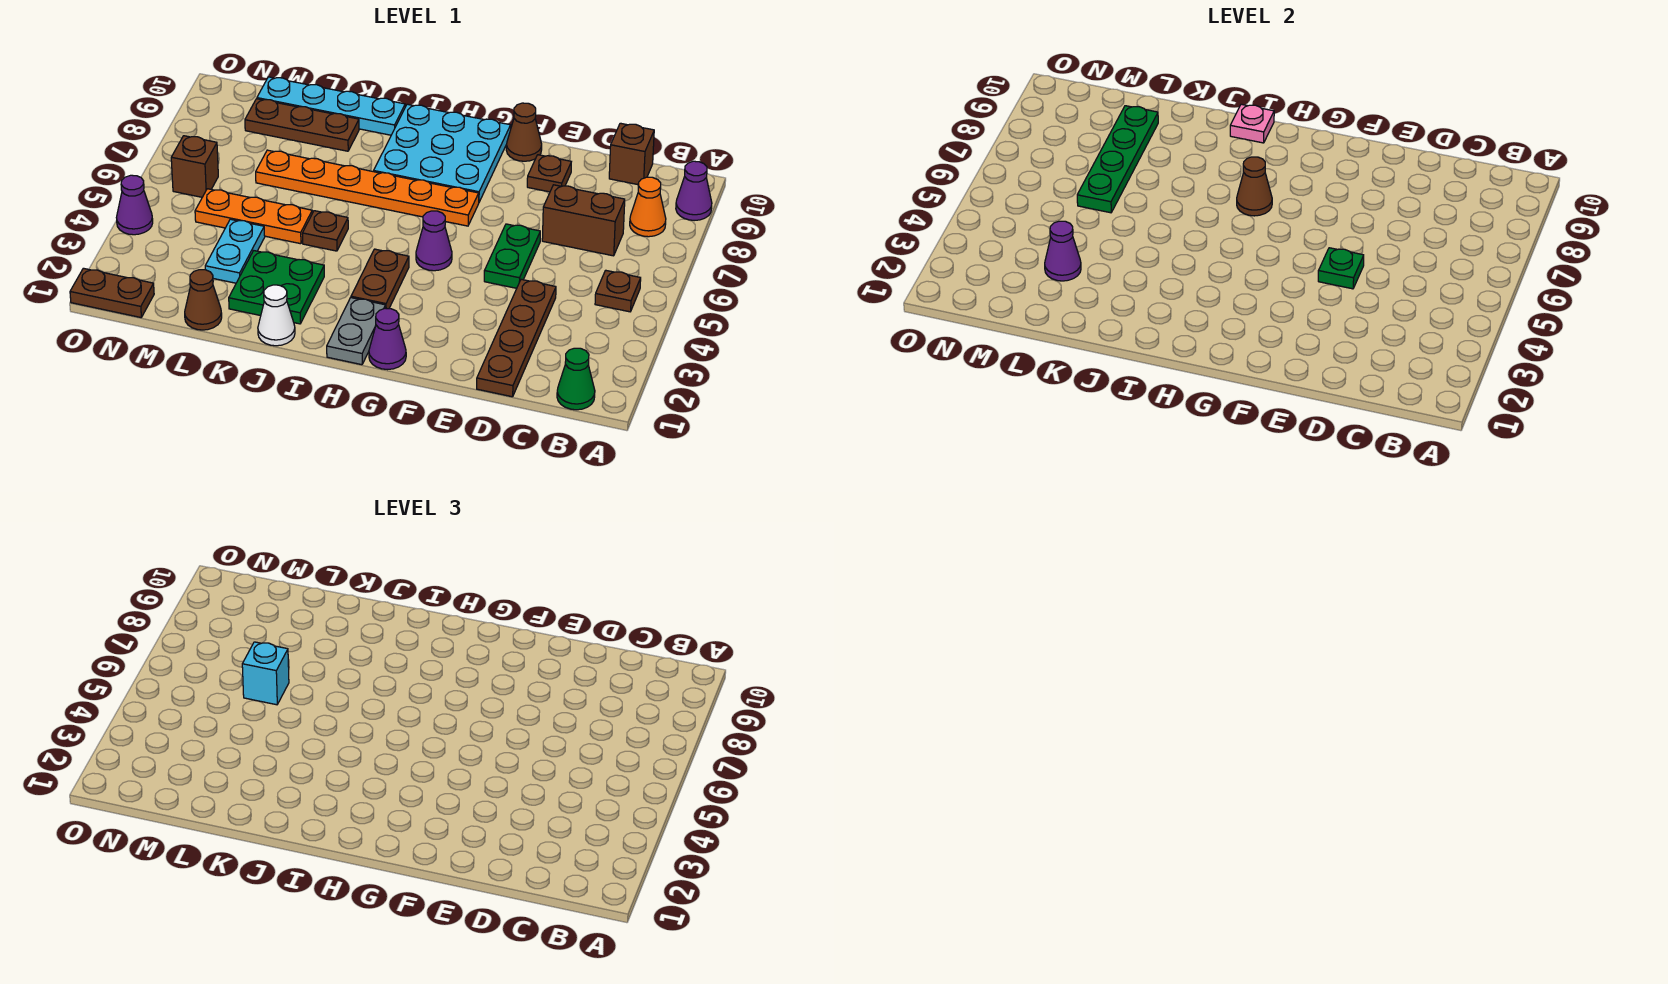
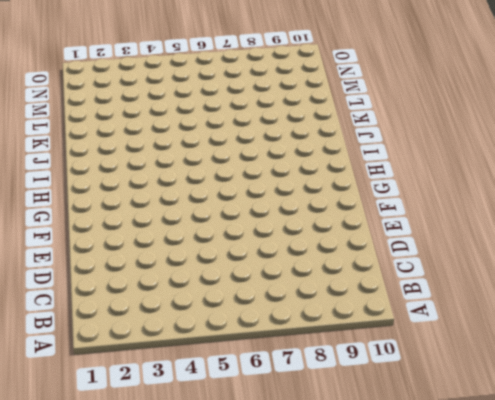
none -> purple cone A9 level 1
none -> green cone B1 level 1
none -> brown plate B5 level 1
none -> orange cone B8 level 1

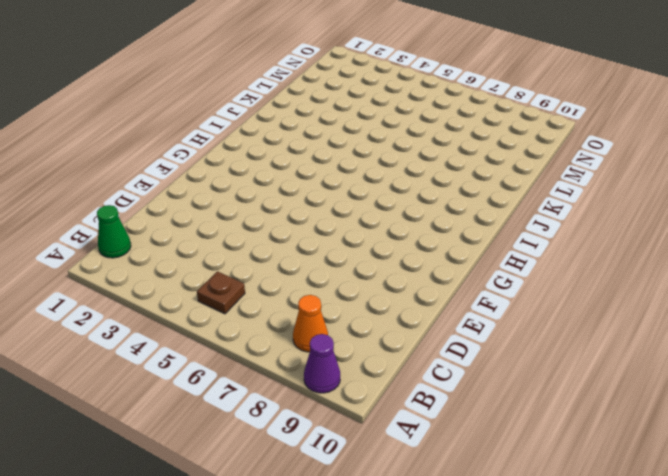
none -> brown brick C7:D7 level 1
none -> brown brick C10 level 1
none -> brown plate D1:D4 level 1
none -> green plate E5:E6 level 1

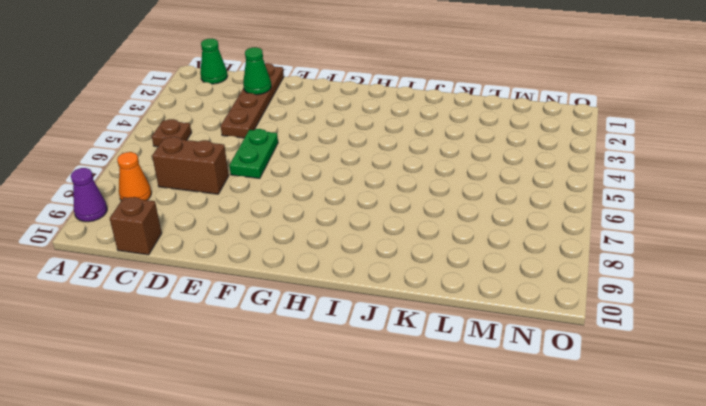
green cone D2 level 2 -> none
none -> brown plate E9 level 1
none -> brown cone F10 level 1
none -> purple cone G1 level 1
none -> purple cone G5 level 1

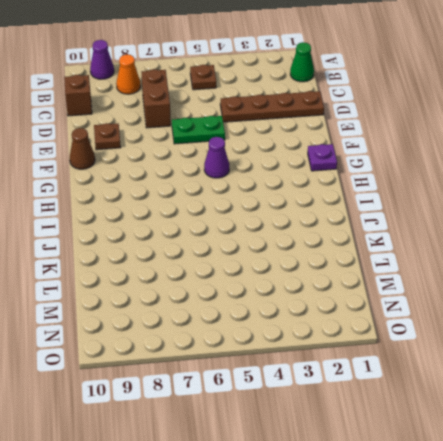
purple plate G1 level 1 -> purple cone G1 level 1
none -> orange plate G7:L7 level 1
none -> cyan plate G8:I10 level 1
none -> grey plate H1:H2 level 1
none -> brown plate H3:H4 level 1

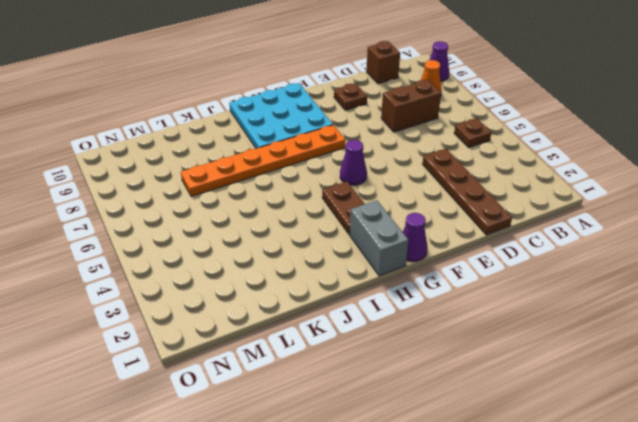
grey brick H1:H2 level 1 -> grey plate H1:H2 level 1
none -> green cone B1 level 1
none -> green plate E5:E6 level 1
none -> brown cone F10 level 1
none -> white cone J1 level 1

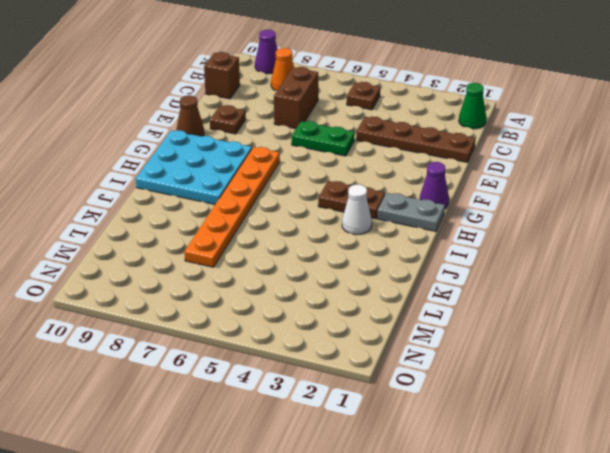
white cone I3 level 1 -> white cone J1 level 1
none -> purple cone G5 level 1
none -> green plate J2:K3 level 1
none -> brown plate J5 level 1
none -> cyan plate J10:M10 level 1

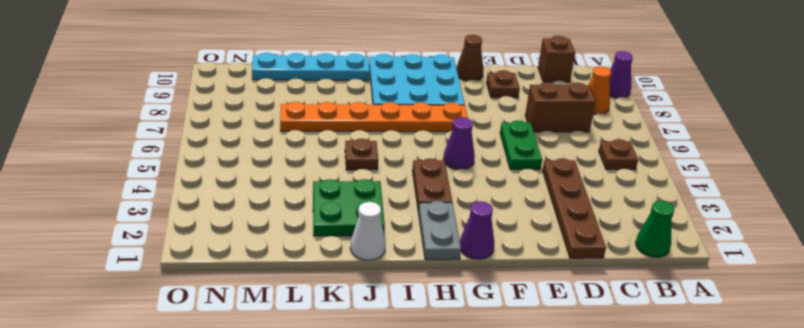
none -> orange plate K5:M5 level 1
none -> brown plate K9:M9 level 1
none -> brown cone L1 level 1
none -> cyan plate L3:L4 level 1

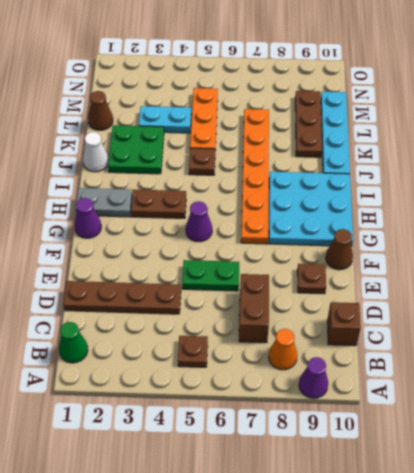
none -> brown plate N1:O1 level 1
none -> brown brick N6 level 1
none -> purple cone O4 level 1
none -> green plate E5 level 2

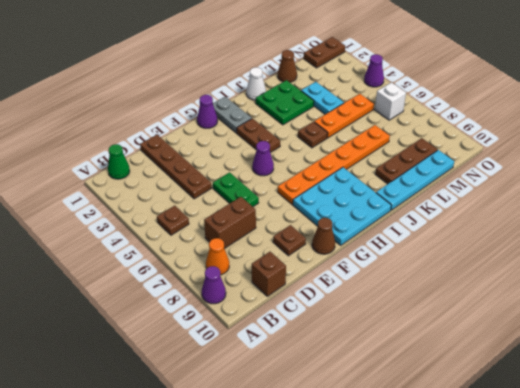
white brick N6 level 1 -> brown brick N6 level 1
none -> green plate E5 level 2
none -> brown cone H7 level 2
none -> pink plate I10 level 2
none -> purple cone L3 level 2

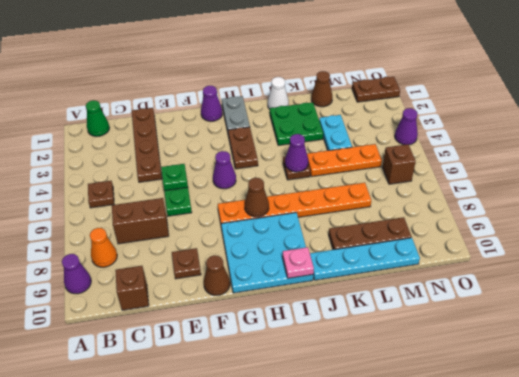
purple cone J5 level 2 -> purple cone L3 level 2
none -> green plate L6:L9 level 2
none -> cyan brick L6 level 3

